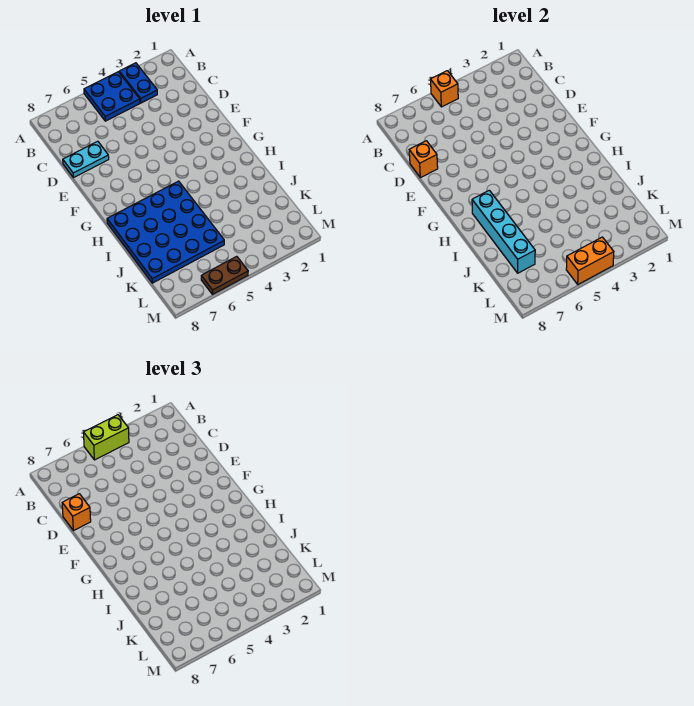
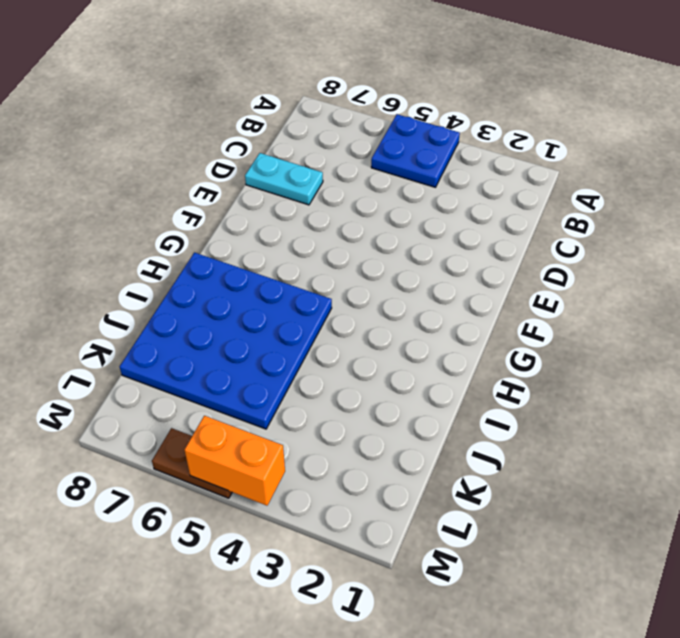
none -> blue plate A3:B3 level 1
none -> orange brick A5 level 2

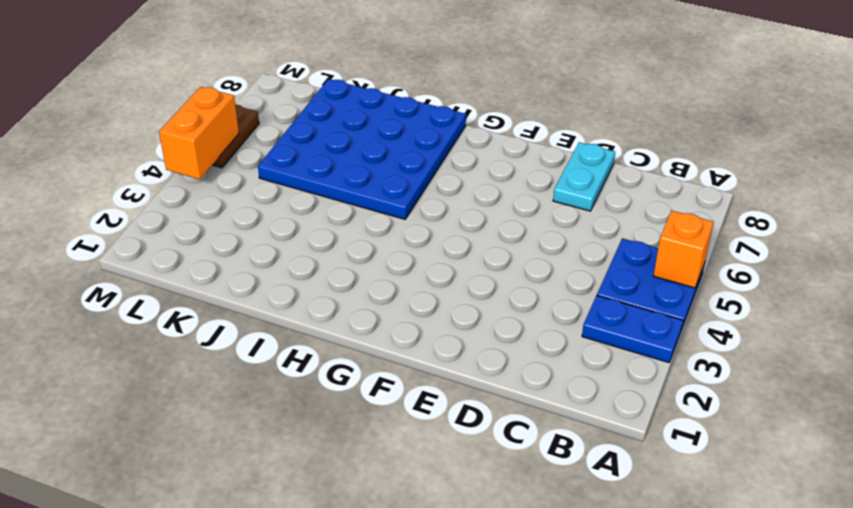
none -> orange brick D8 level 2
none -> cyan brick H7:K7 level 2

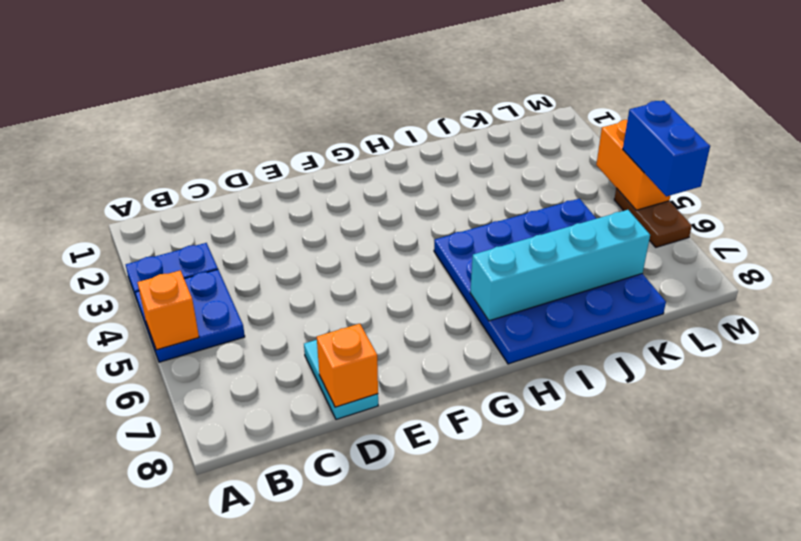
blue brick M5:M6 level 3 -> none
none -> lime brick A4:A5 level 3
none -> orange brick D8 level 3

